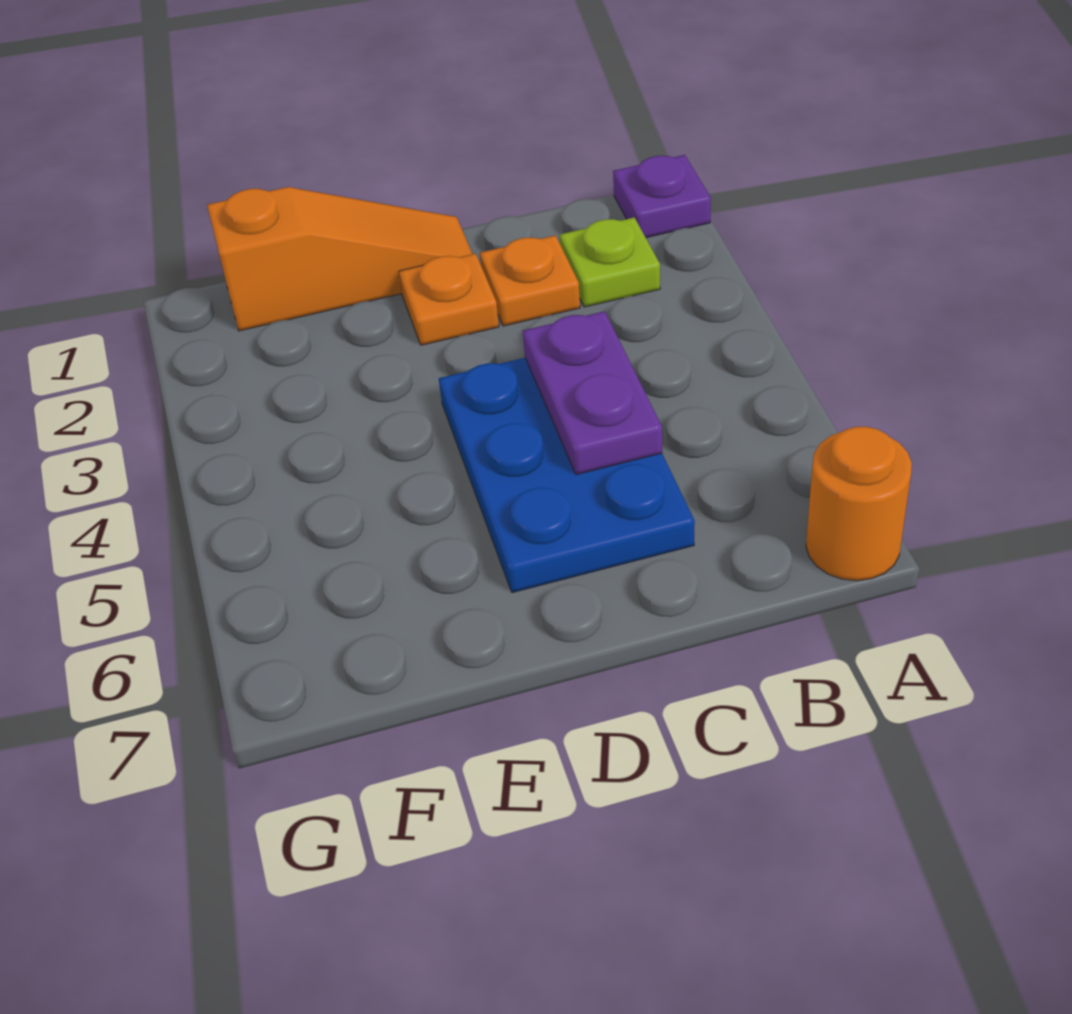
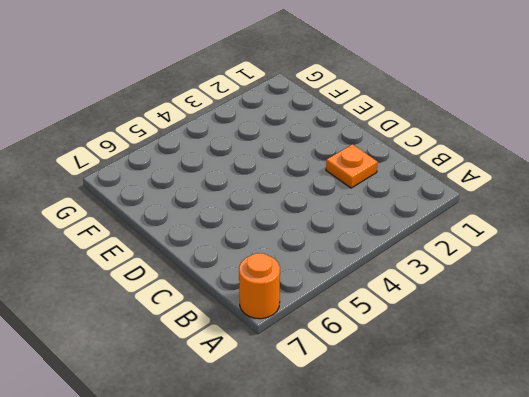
none -> purple plate A1 level 1
none -> lime plate B2 level 1

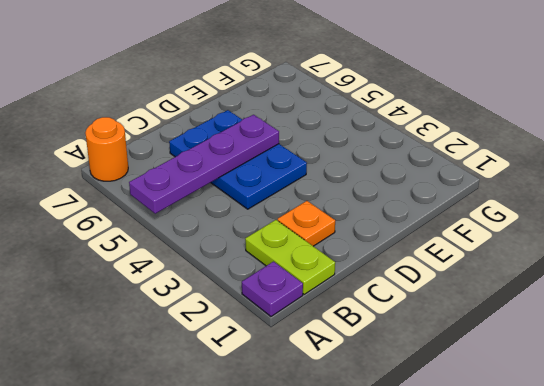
purple plate A5:D5 level 2 -> purple plate C4:C5 level 2
lime plate B1:B2 level 1 -> lime plate B2 level 1
none -> orange slope D1:F1 level 1 top F
none -> orange plate D2 level 1

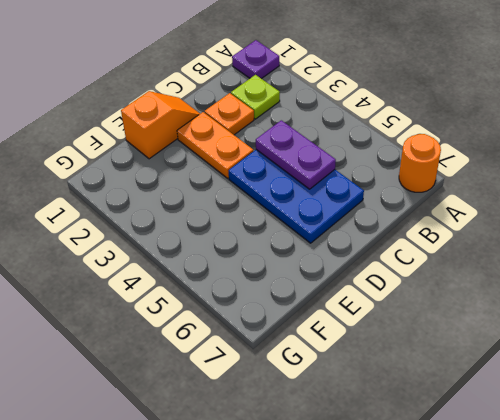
orange slope D1:E1 level 1 top E -> orange slope D1:F1 level 1 top F
orange plate D2:D3 level 1 -> orange plate D2 level 1

